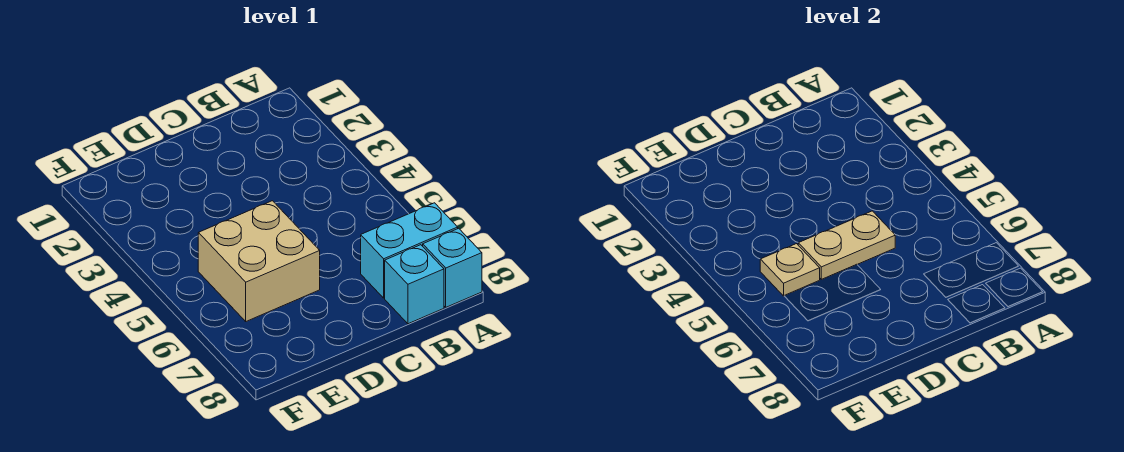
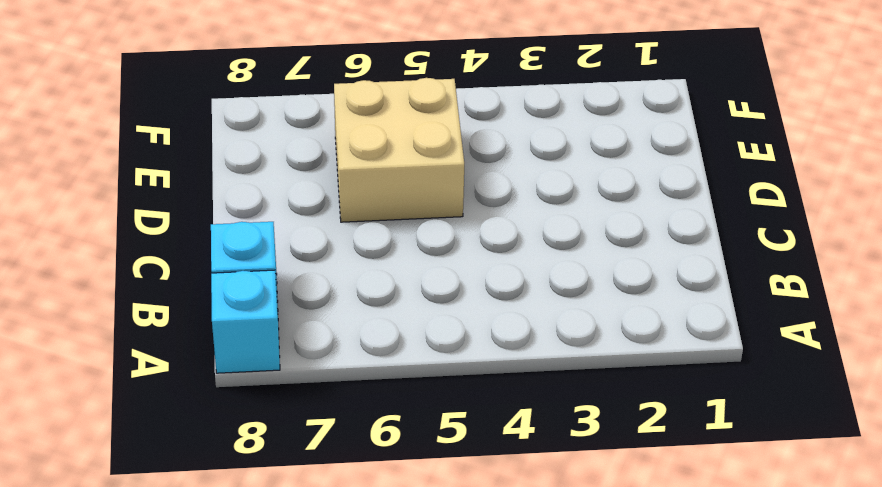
none -> cyan brick A7:B7 level 1
none -> tan plate C5:D5 level 2

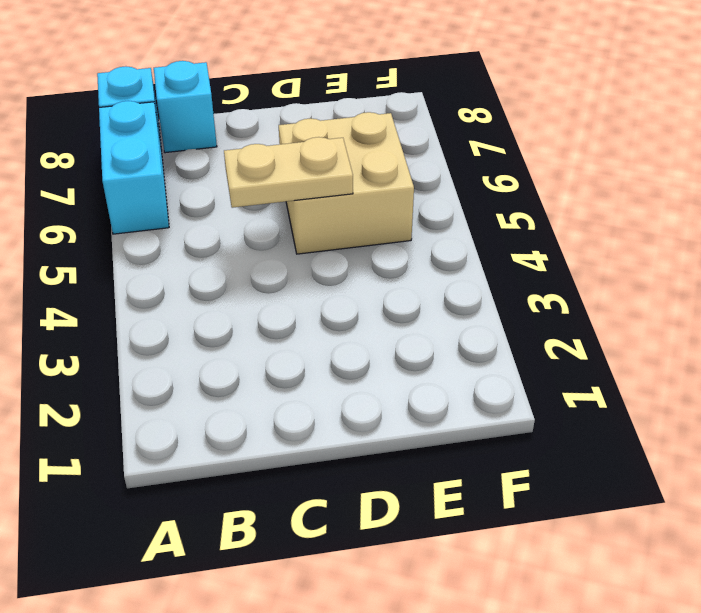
cyan brick A6:A7 level 1 -> cyan brick A7:B7 level 1
none -> tan plate E5 level 2

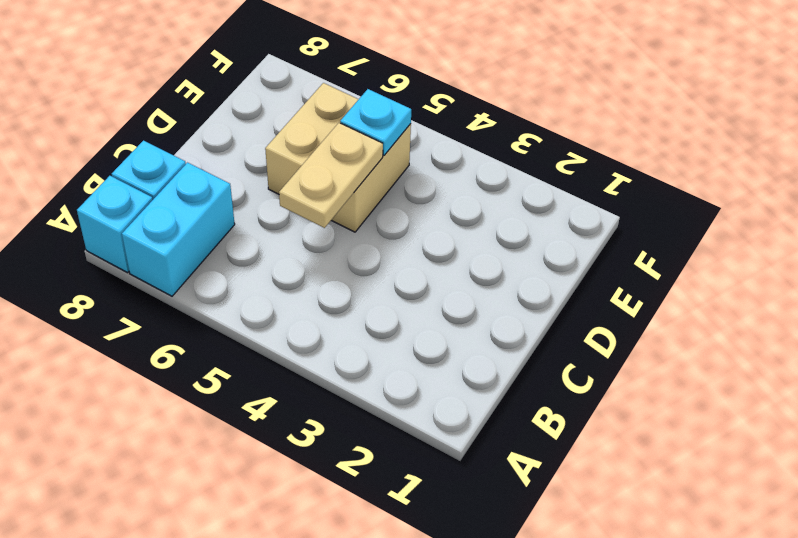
cyan plate E5 level 2 -> tan plate E5 level 2

